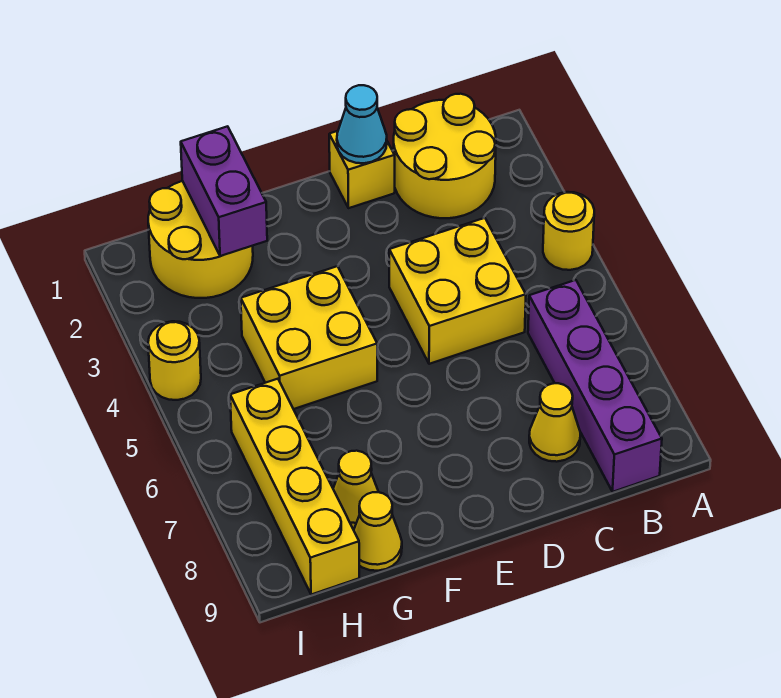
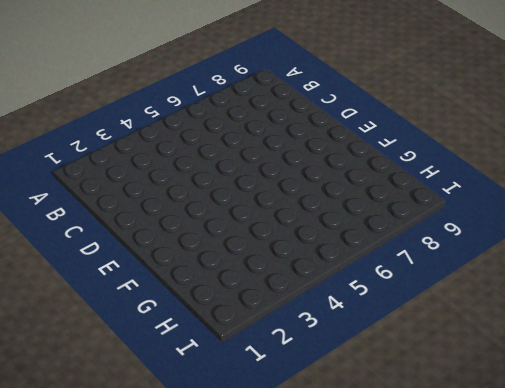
none -> yellow round brick A4 level 1
none -> yellow round brick B1:C2 level 1
none -> purple brick B6:B9 level 1

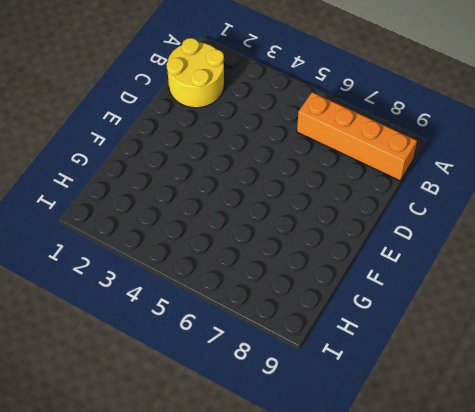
orange brick B6:B9 level 1 -> purple brick B6:B9 level 1
none -> yellow round brick A4 level 1
none -> yellow brick C4:D5 level 1
none -> yellow cone C8 level 1

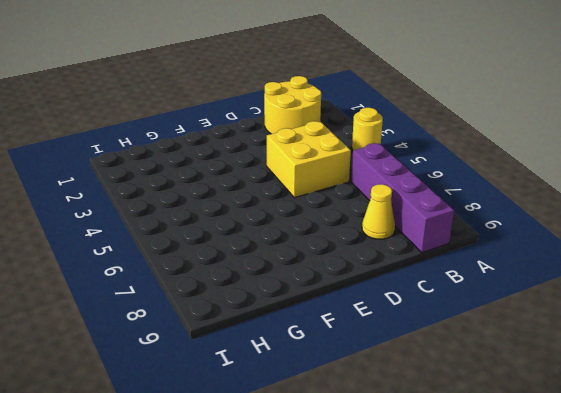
none -> yellow brick D1 level 1
none -> yellow brick F4:G5 level 1
none -> yellow round brick G1:H2 level 1

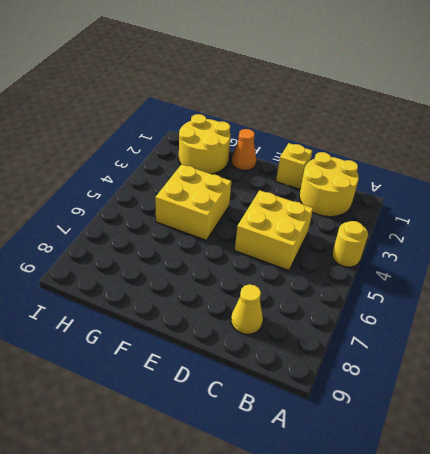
orange cone F1 level 1 -> none
none -> purple brick B6:B9 level 1
none -> yellow cone G8 level 1
none -> yellow cone G9 level 1

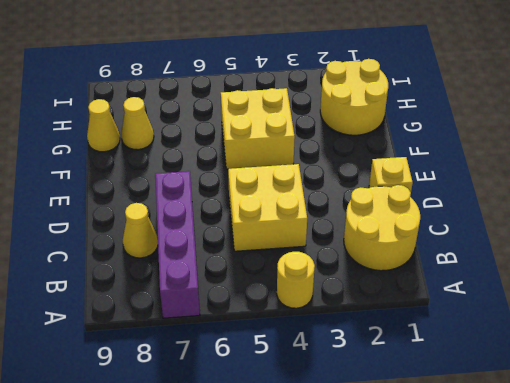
purple brick A7:D7 level 1 -> purple brick B6:B9 level 1
none -> yellow brick H6:H9 level 1
none -> yellow round brick I4 level 1
none -> cyan cone D1 level 2

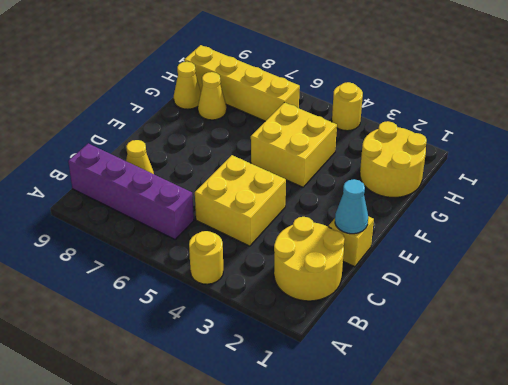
none -> purple brick G1:G2 level 2

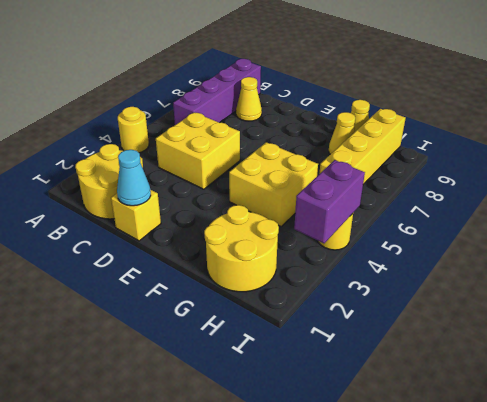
purple brick I3:I4 level 2 -> purple brick G1:G2 level 2

